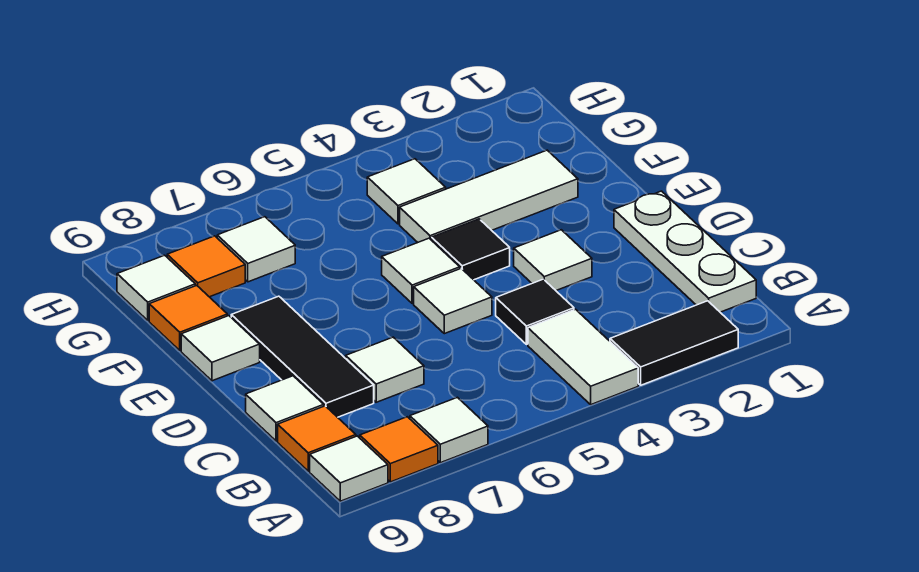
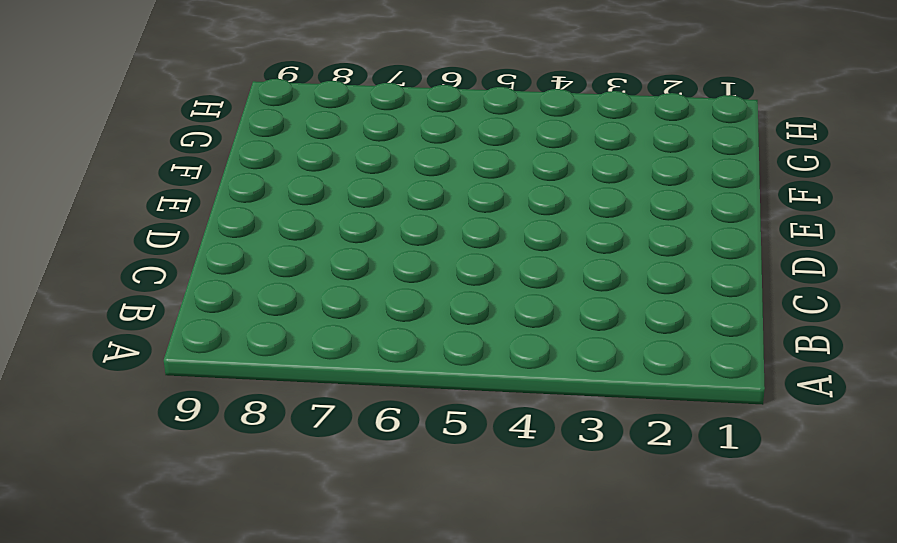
none -> black tile A2:A3 level 1
none -> white tile A4:B4 level 1
none -> white tile A7 level 1

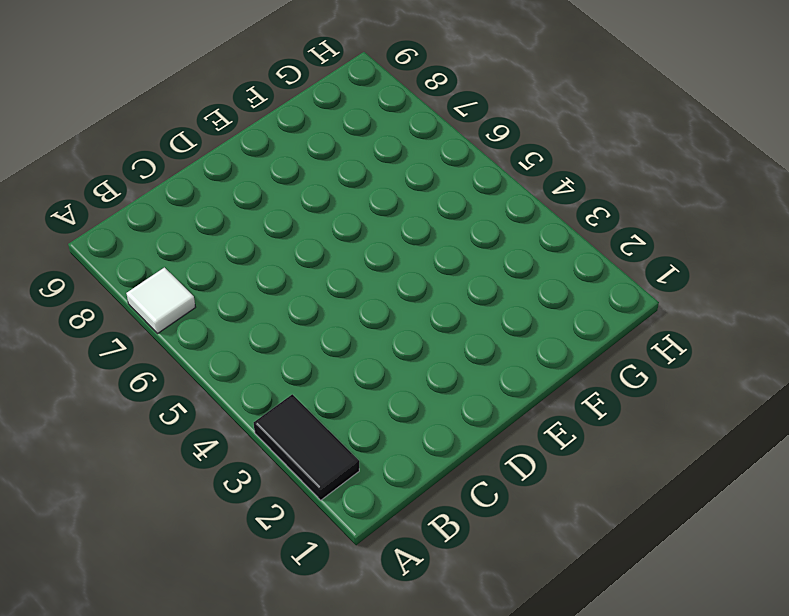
none -> white tile A4:B4 level 1
none -> orange tile A8 level 1
none -> white tile A9 level 1

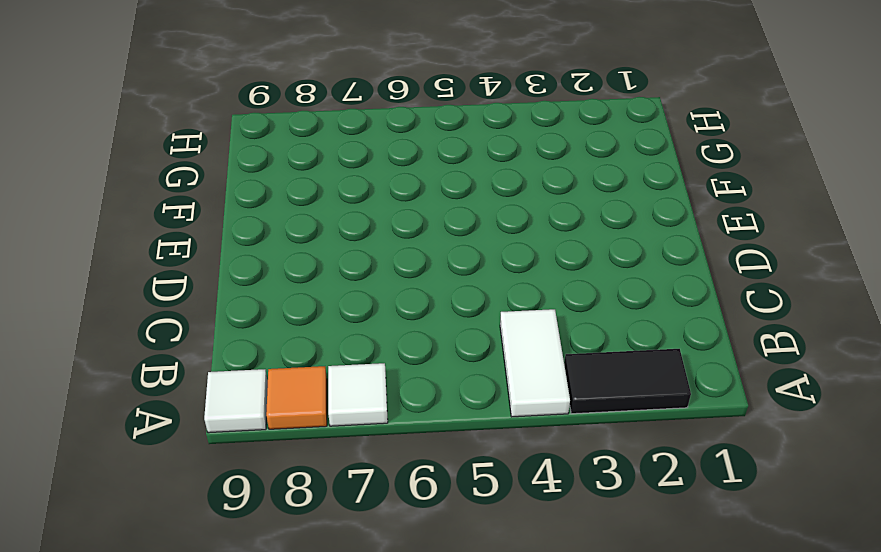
none -> white plate B1:D1 level 1
none -> orange tile B9 level 1
none -> black tile C4 level 1

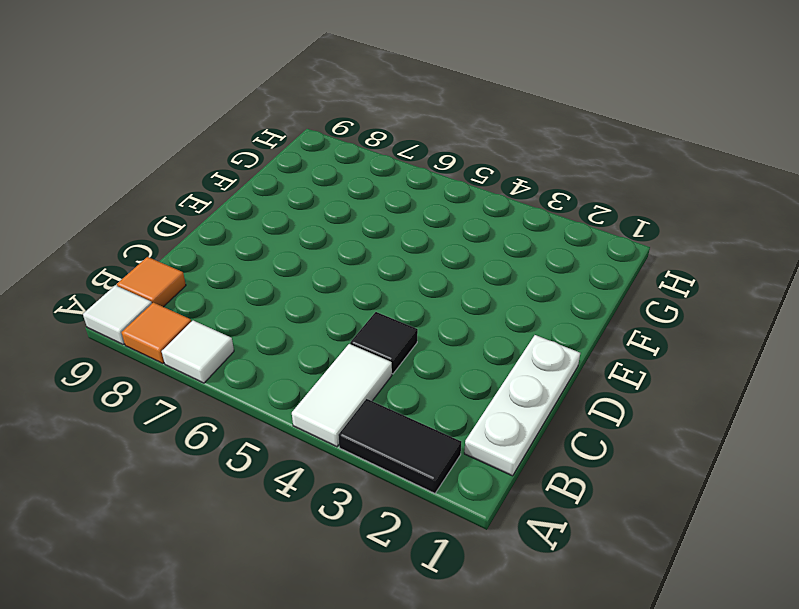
none -> white tile C7 level 1
none -> black tile C8:E8 level 1
none -> white tile C9 level 1

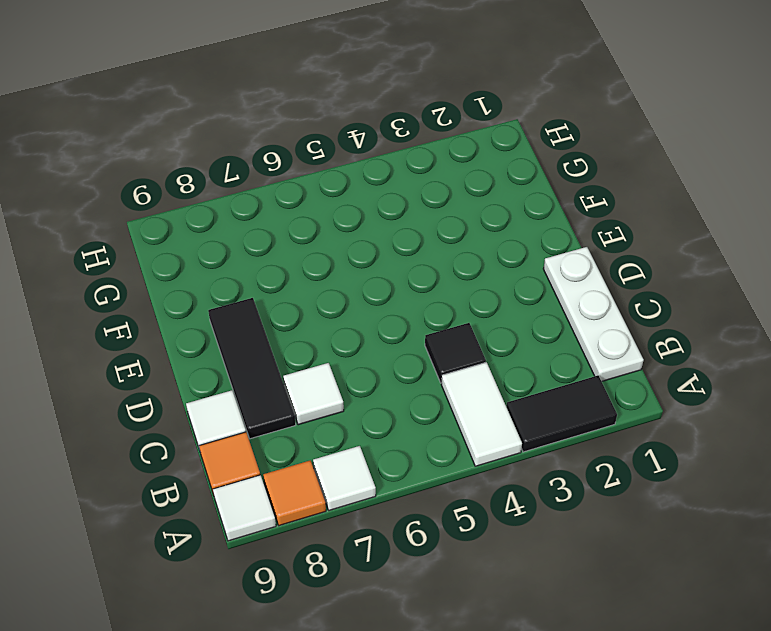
none -> white tile D3 level 1
none -> white tile D5 level 1
none -> black tile E4 level 1

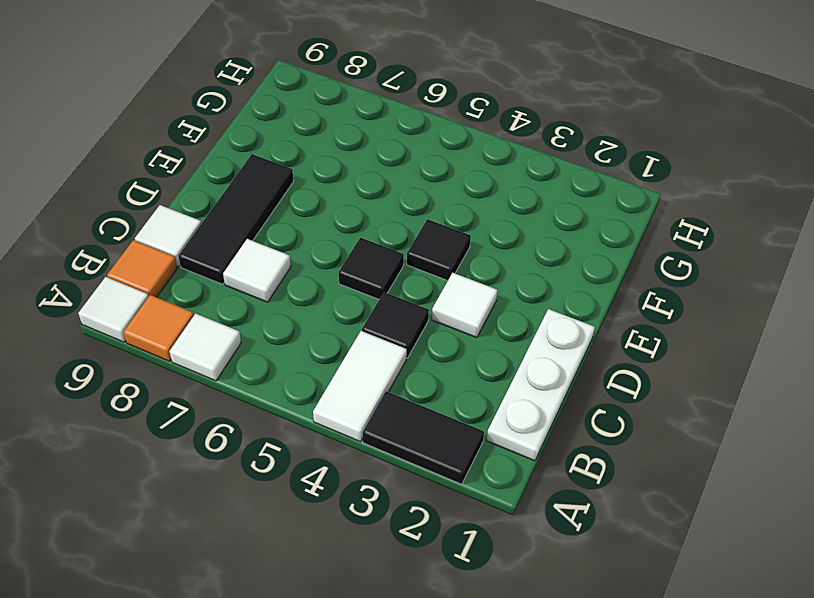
black tile D5 level 1 -> white tile D5 level 1
none -> white tile E5 level 1
none -> white tile E9 level 1
none -> white tile F2:F4 level 1

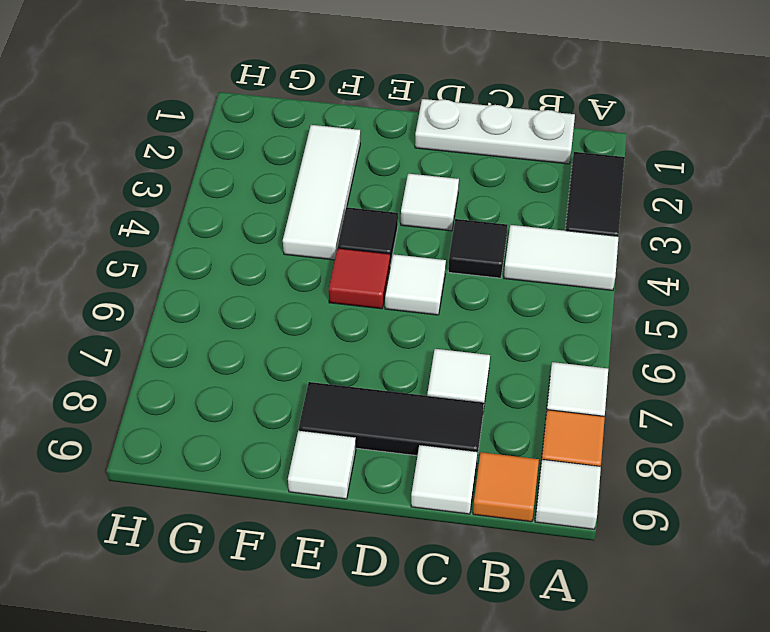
red tile E5 level 1 -> white tile E5 level 1
none -> orange tile F9 level 1
none -> white tile G4 level 1
none -> white tile G7 level 1

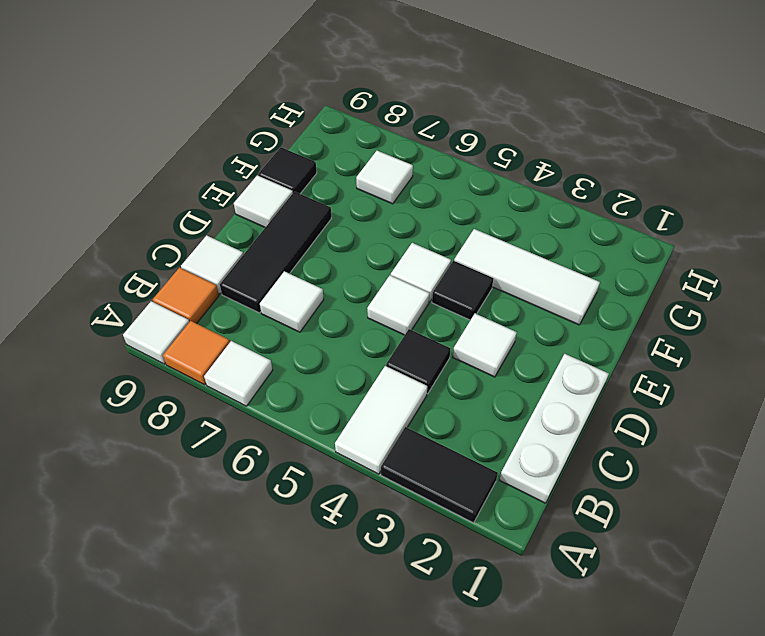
black tile F9 level 1 -> orange tile F9 level 1
none -> white tile G4 level 1
none -> orange tile G8 level 1
none -> white tile G9 level 1

